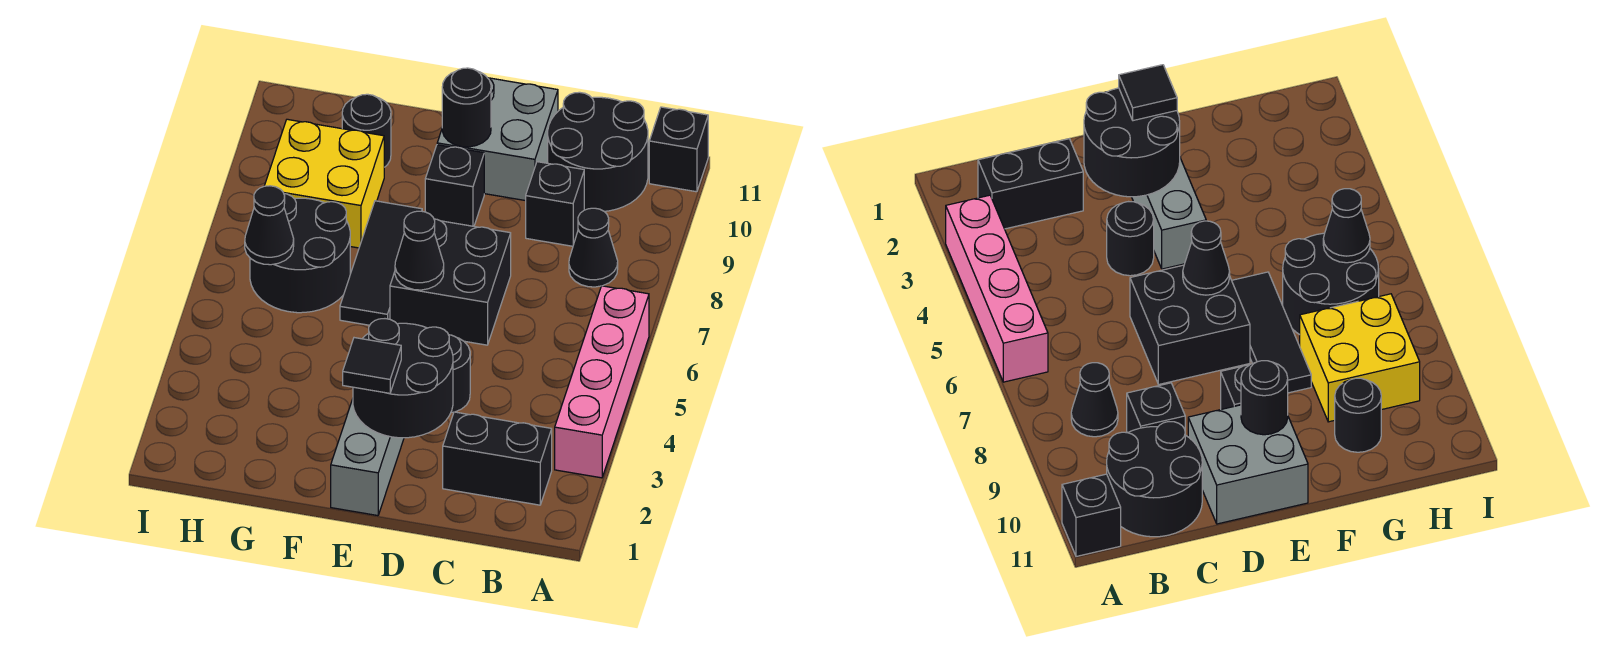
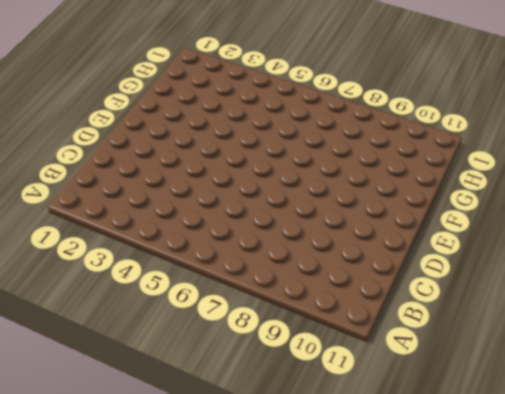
none -> pink brick A3:A6 level 1
none -> black brick A11 level 1
none -> black brick B2:C2 level 1

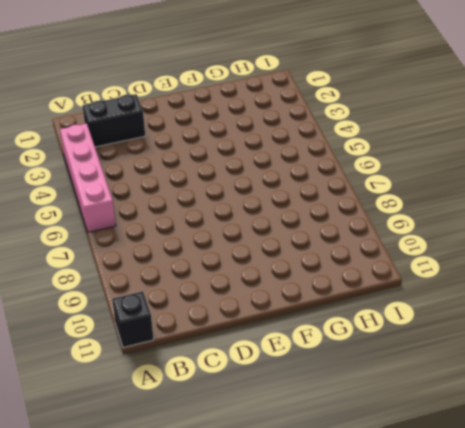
none -> black cone B8 level 1
none -> black round brick B10:C11 level 1
none -> black brick C9 level 1

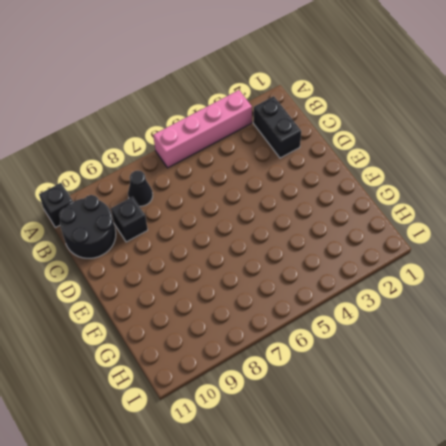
none -> black round brick D4 level 1
none -> black brick D6:E7 level 1
none -> grey brick D10:E11 level 1

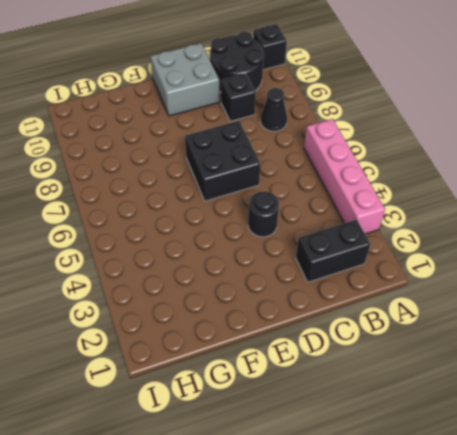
none -> grey brick E1:E4 level 1
none -> black brick E9 level 1
none -> black tile F6:F8 level 1

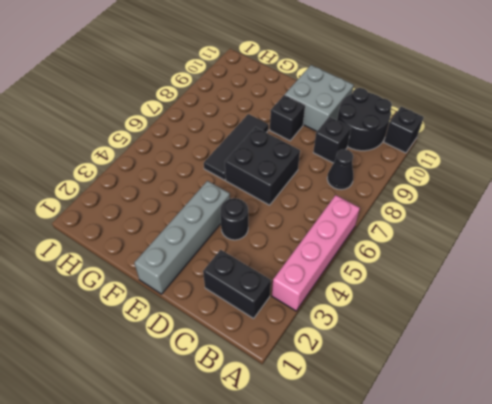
none -> black round brick G6:H7 level 1
none -> yellow brick G8:H9 level 1
none -> black round brick G10 level 1

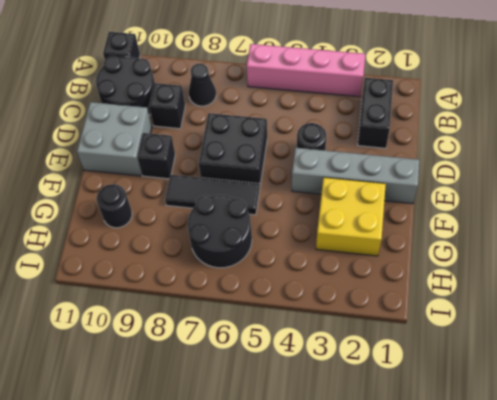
yellow brick F2:G3 level 1 -> yellow brick G8:H9 level 1
none -> black round brick D2:E3 level 2
none -> black cone E6 level 2
none -> black round brick E10 level 2

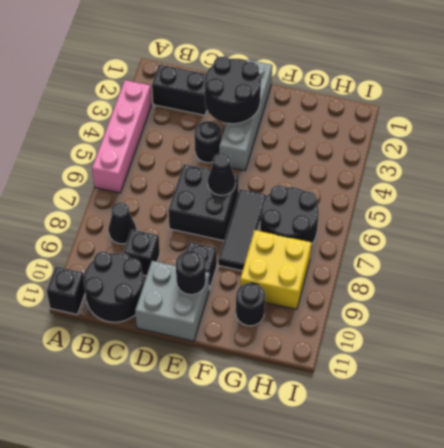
none -> black cone H6 level 2
none -> black tile E2 level 3

